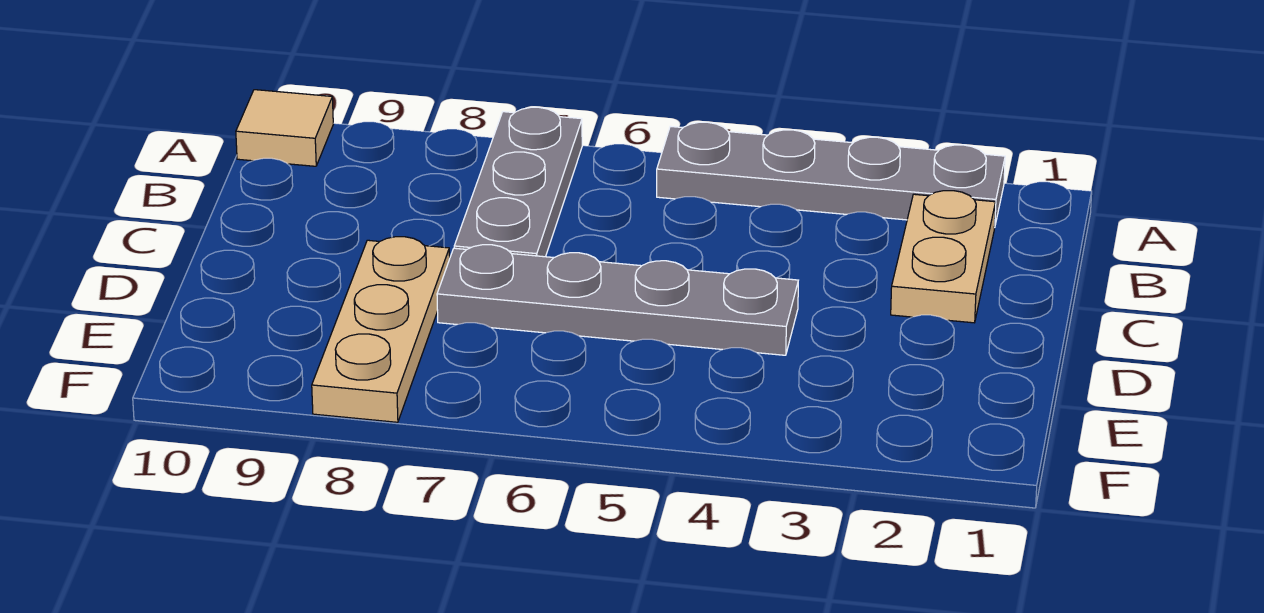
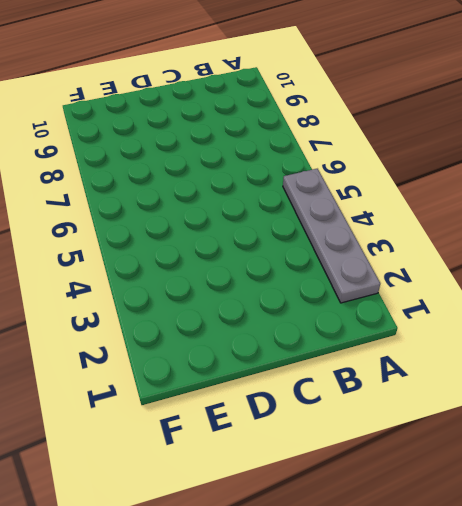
none -> grey plate A7:C7 level 1
none -> tan tile A10 level 1

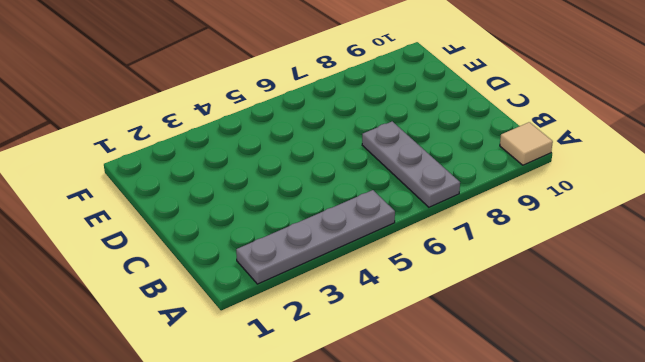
none -> tan plate B2:C2 level 1
none -> grey plate D4:D7 level 1

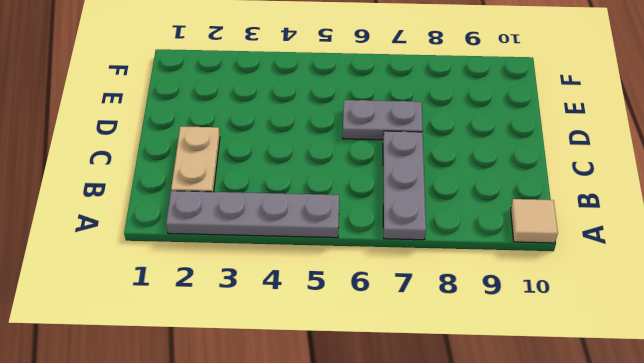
grey plate D6:D7 level 1 -> grey plate D4:D7 level 1
none -> tan plate D8:F8 level 1

